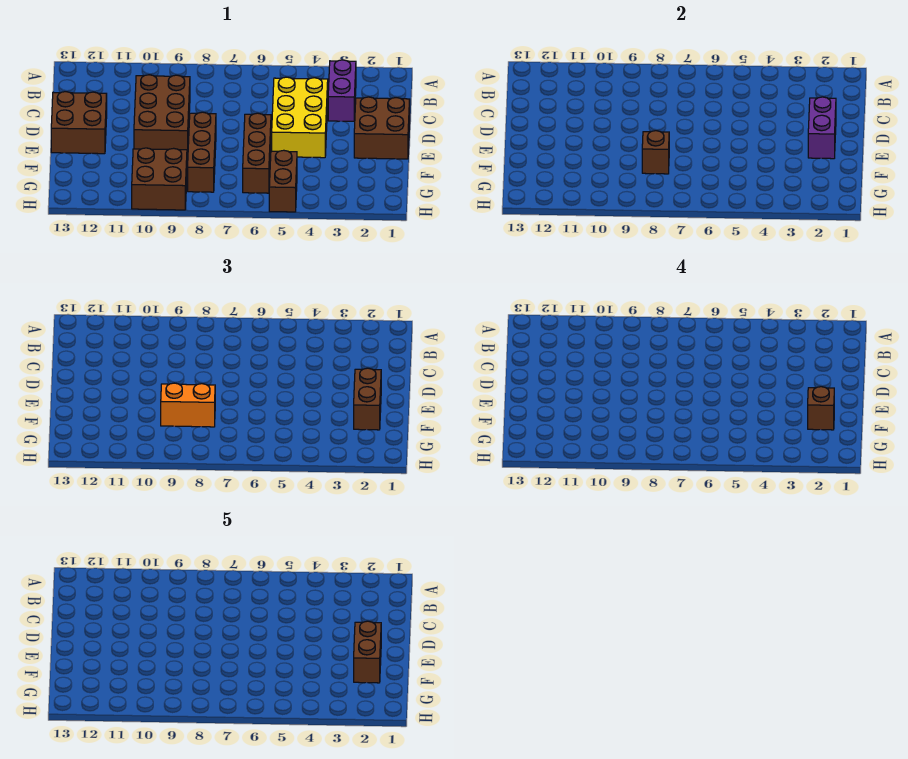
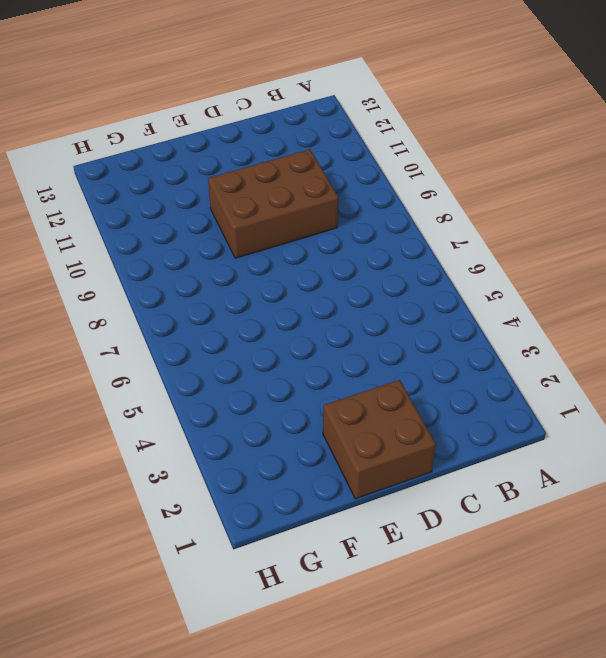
none -> purple brick B3:C3 level 1
none -> yellow brick C4:E5 level 1
none -> brown brick D12:E13 level 1

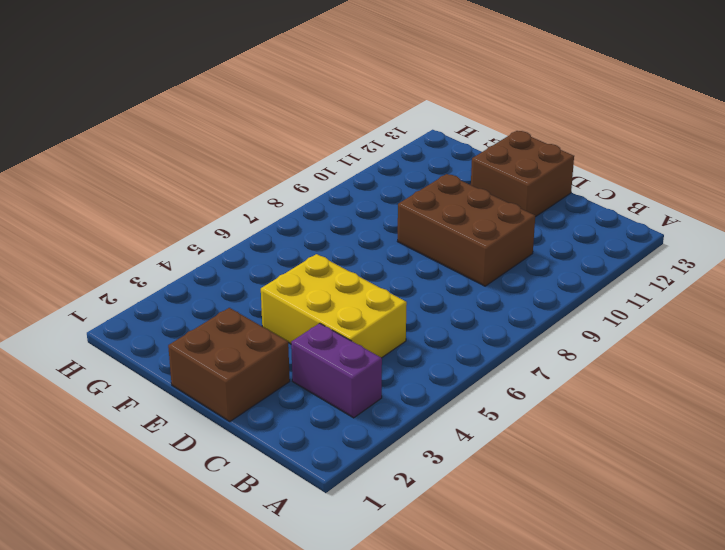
none -> brown brick E6:G6 level 1
none -> brown brick E8:G8 level 1
none -> brown brick G5:H5 level 1

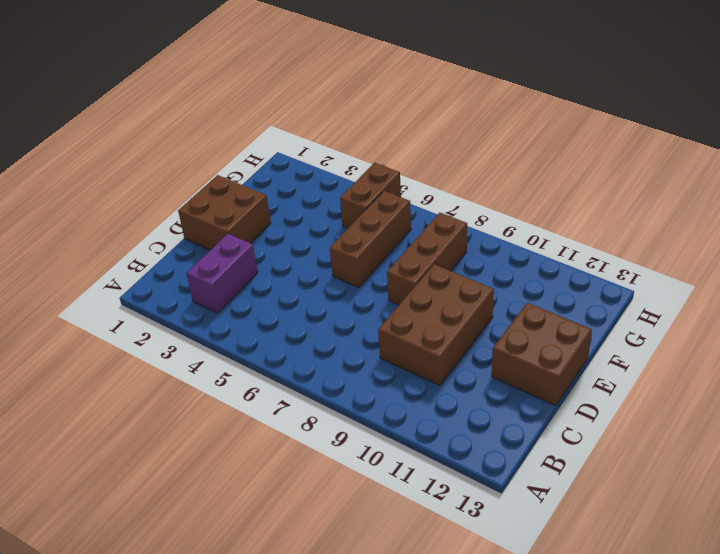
none -> yellow brick C4:E5 level 1
none -> brown brick G9:H10 level 1
none -> purple brick D2:E2 level 2

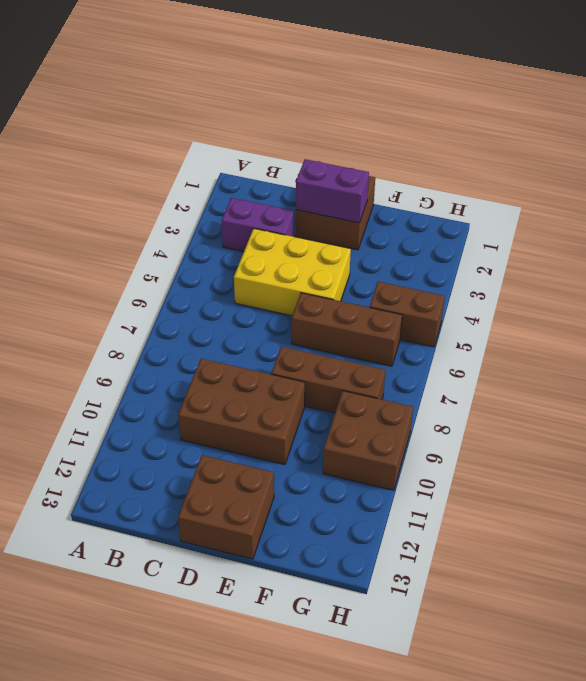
none -> brown brick F8 level 2
none -> brown brick E2:F2 level 3
none -> orange brick F8:F9 level 3

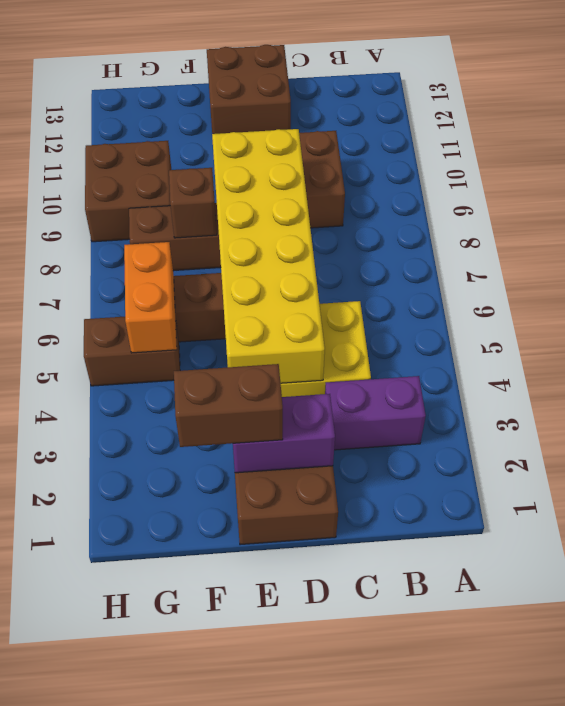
yellow brick D4:E9 level 2 -> none
orange brick G5:G6 level 2 -> orange brick F8:F9 level 3
none -> brown brick F2 level 4
none -> brown brick E2:F2 level 5

